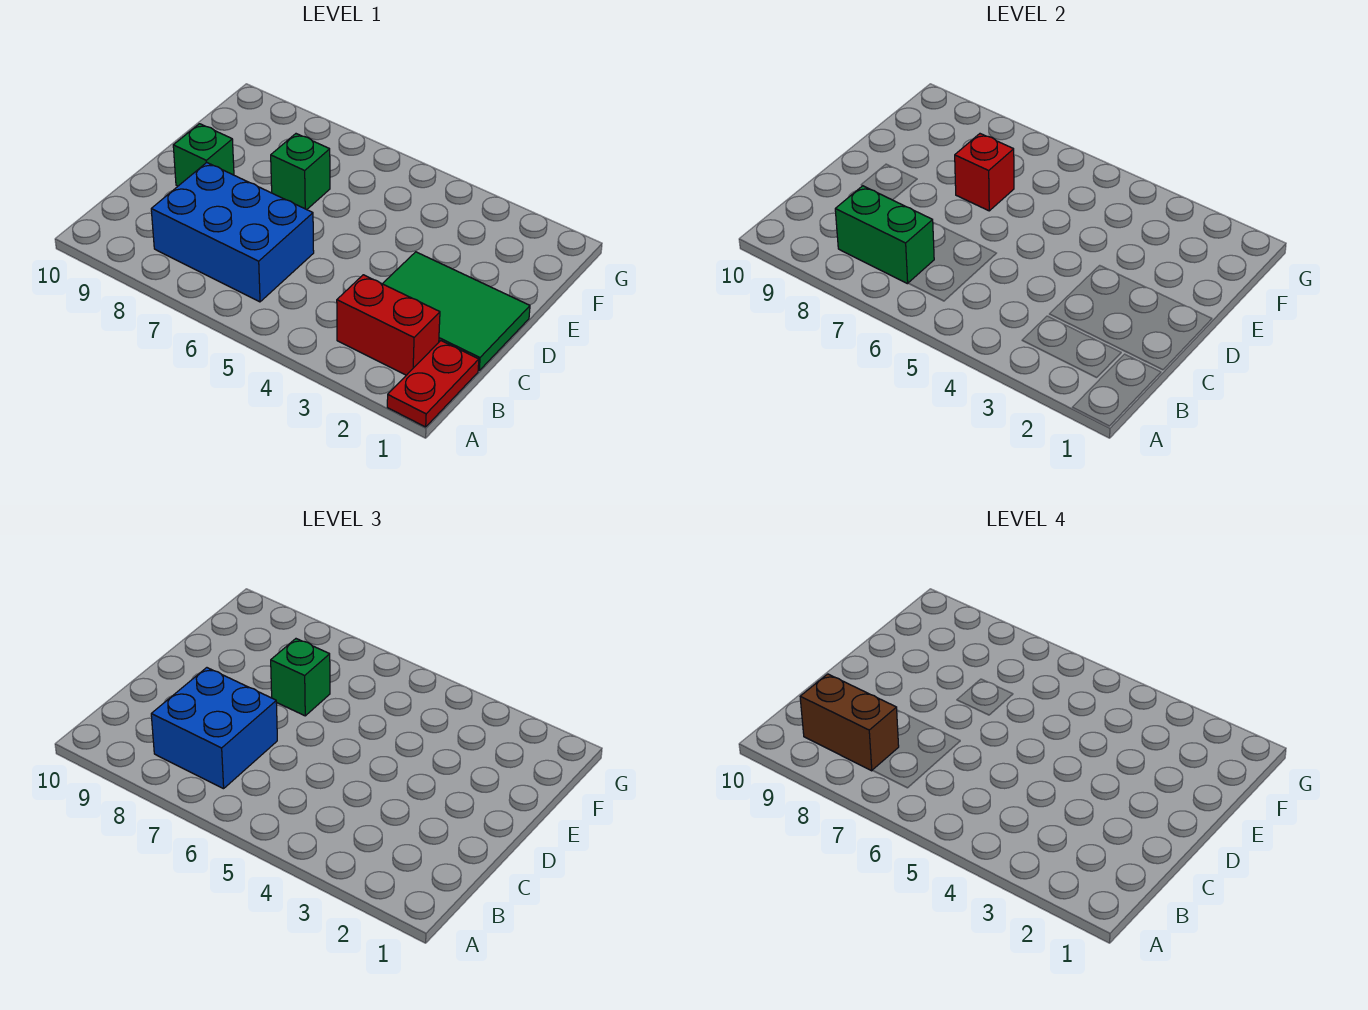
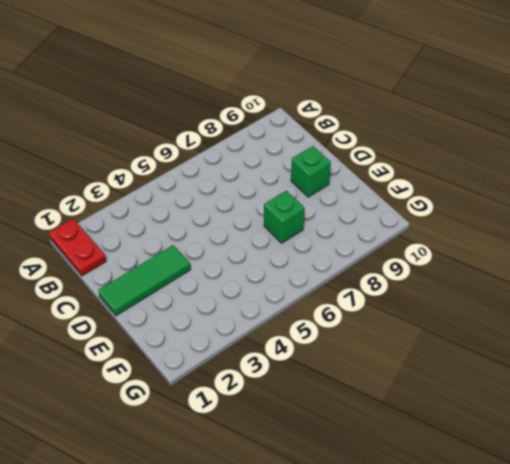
green tile D1:D3 level 1 -> green tile C1:D3 level 1
none -> red brick B2:B3 level 1
none -> blue brick B6:C8 level 1

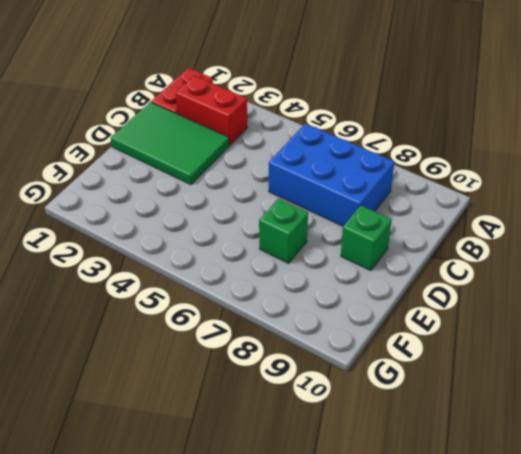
none -> green brick B7:B8 level 2
none -> red brick E7 level 2

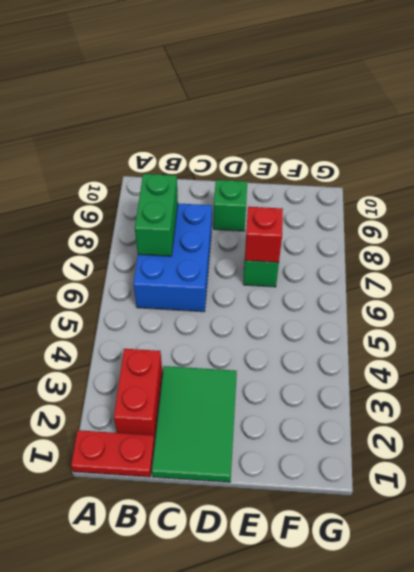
none -> blue brick B7:C8 level 3
none -> green brick E7 level 3

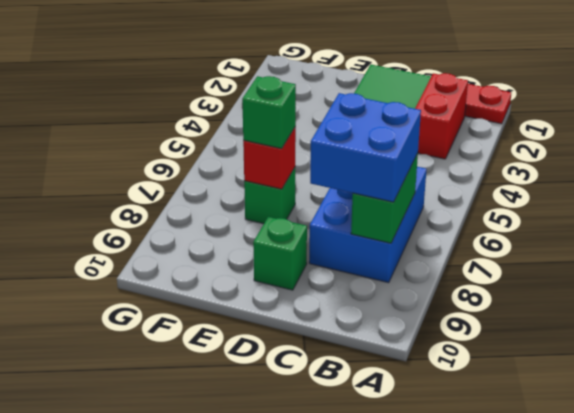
none -> brown brick B8:B9 level 4

